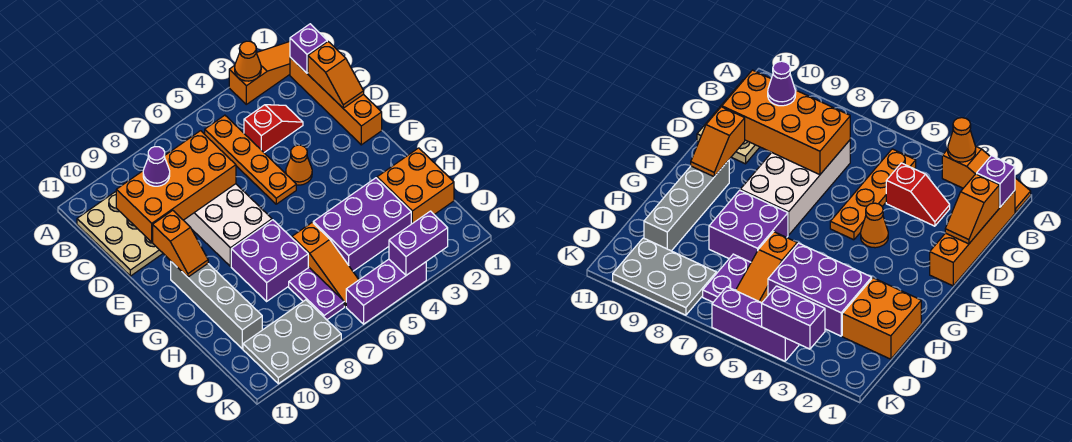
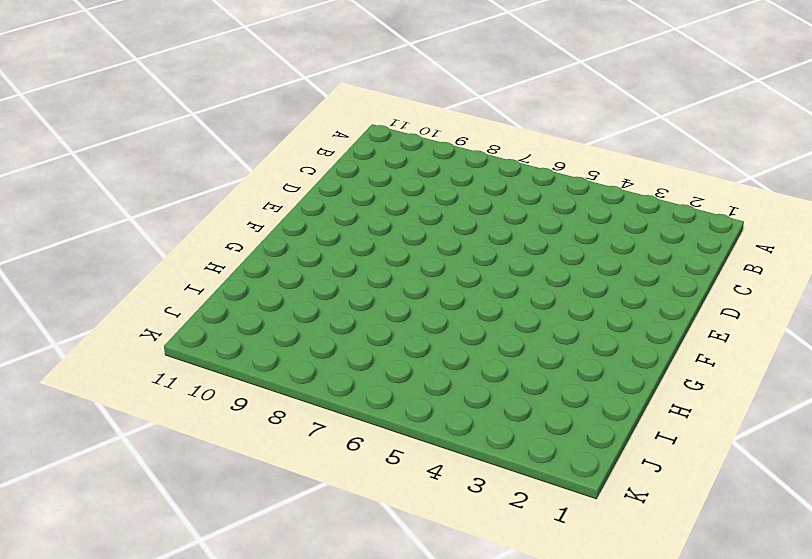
none -> orange slope A1:A3 level 1 top 3
none -> orange brick B1:E1 level 1
none -> orange plate B5:E5 level 1

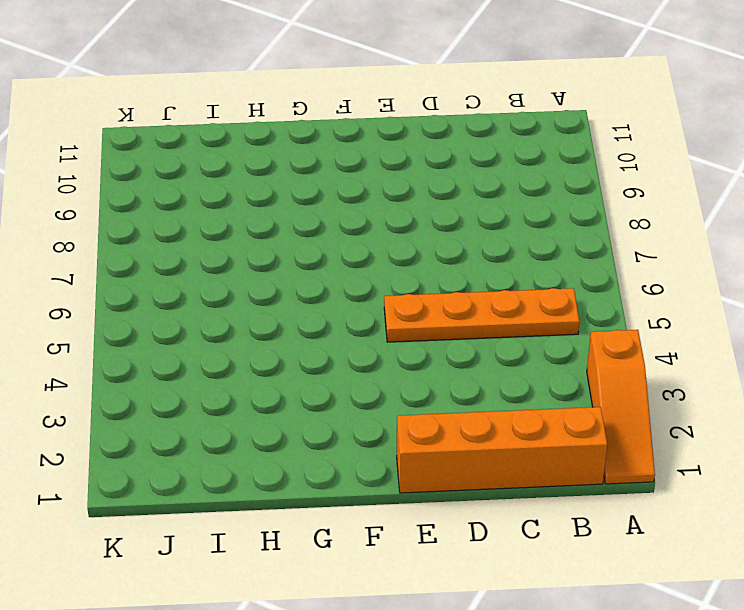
none -> tan plate B10:D11 level 1
none -> red slope C3:C4 level 1 top 4
none -> white brick C7:F8 level 1

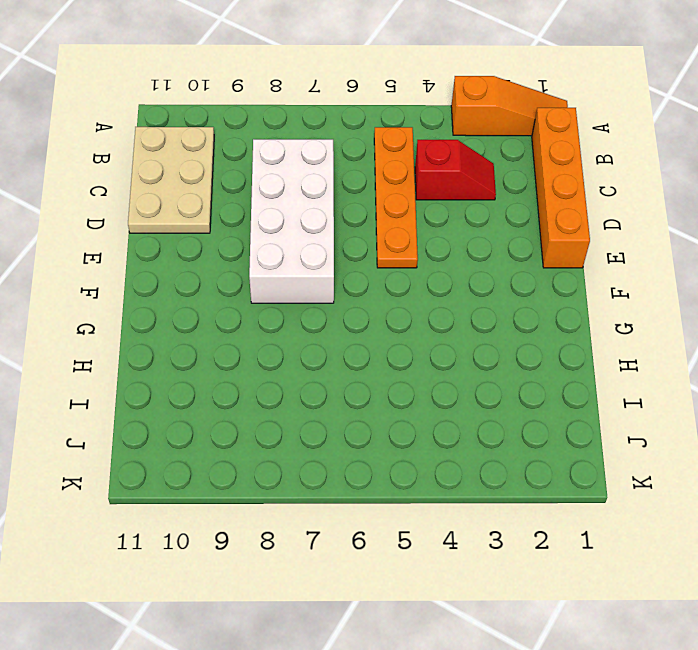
none -> orange cone E4 level 1
none -> grey brick F10:I10 level 1
none -> purple brick G7:H8 level 1

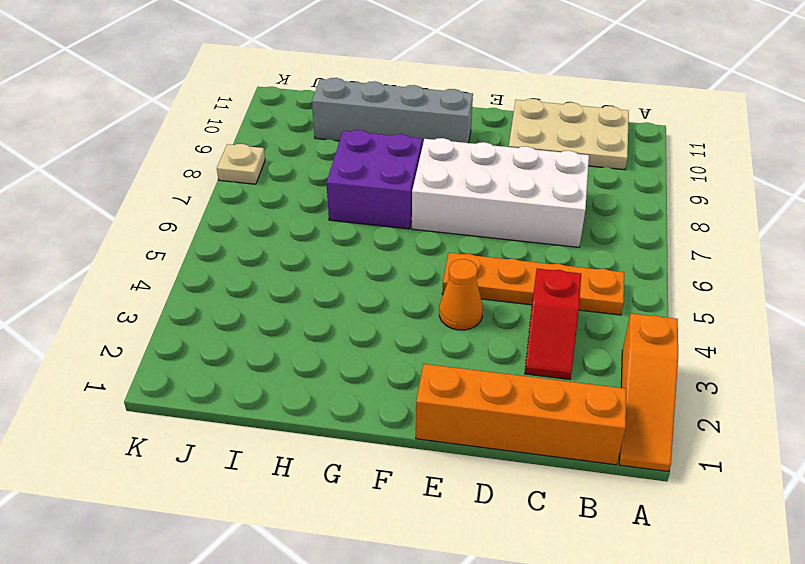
tan plate K8 level 1 -> grey plate J8:K10 level 1
none -> orange brick H1:I2 level 1
none -> purple brick H3:I5 level 1
none -> orange slope H6:J6 level 1 top H

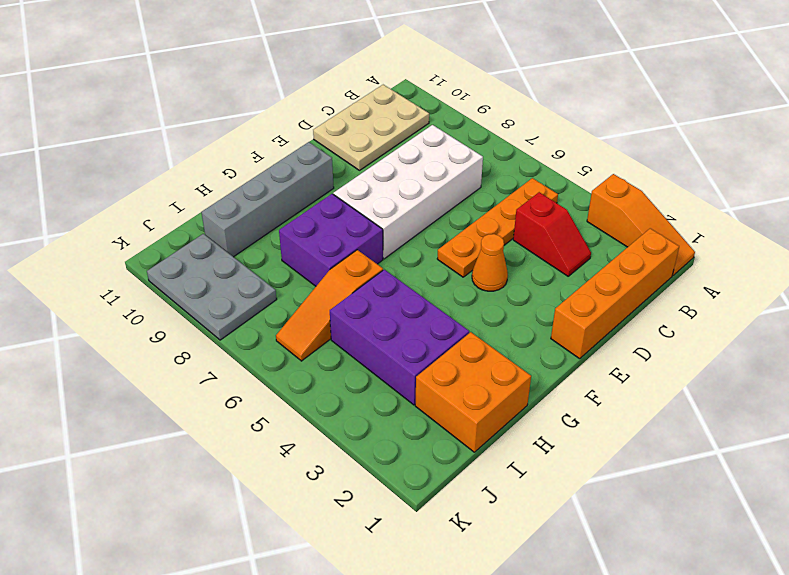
none -> purple plate I7:J7 level 1
none -> purple brick K4:K6 level 1
none -> orange cone A3 level 2

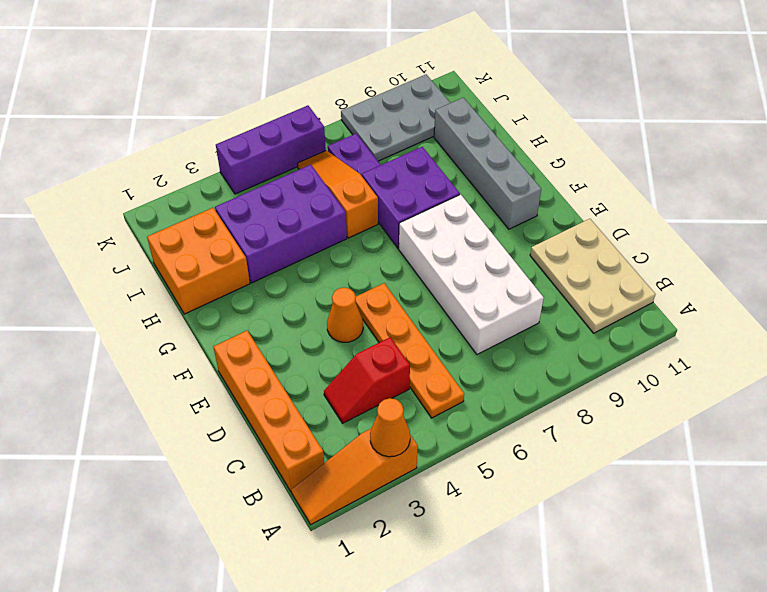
none -> purple brick B1 level 2
none -> orange slope C1:D1 level 2 top C
none -> orange brick C7:D10 level 2

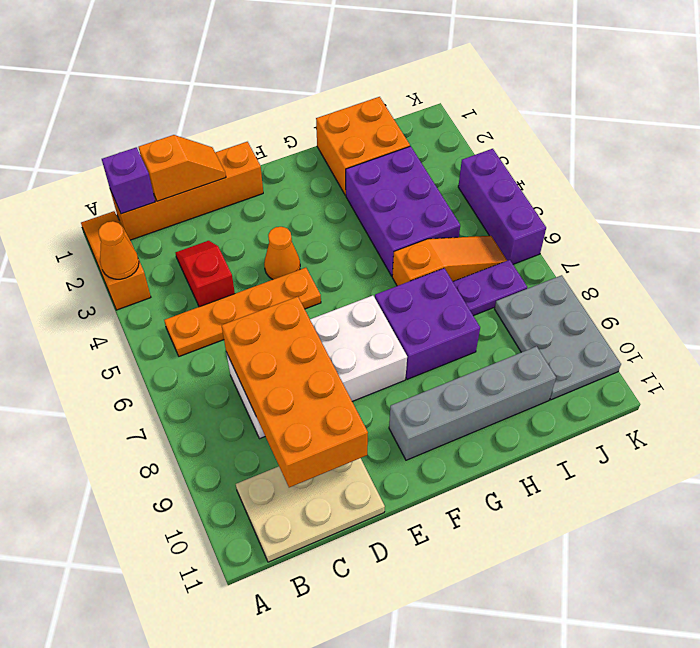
none -> orange slope E10:F10 level 2 top E
none -> purple brick K3:K4 level 2
none -> purple cone C9 level 3

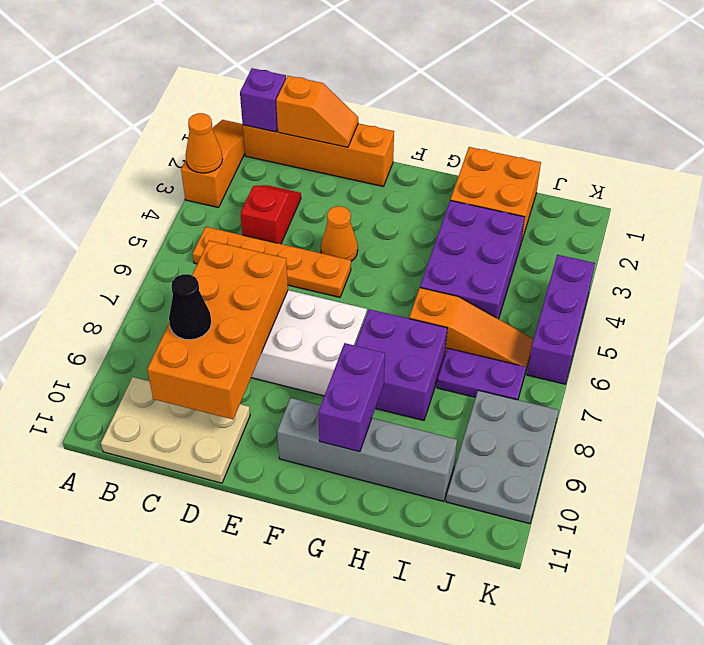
black cone C9 level 3 -> purple cone C9 level 3
purple brick G9:G10 level 2 -> purple brick K3:K4 level 2
none -> orange slope E10:F10 level 2 top E

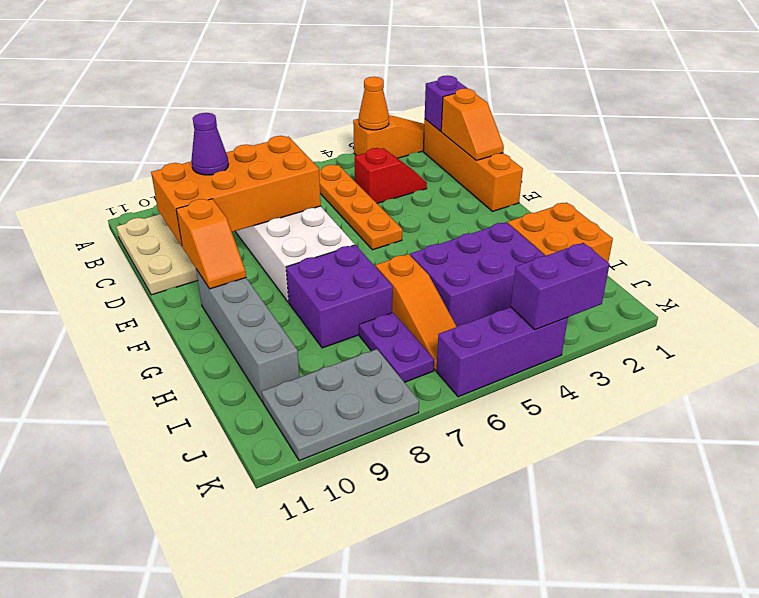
none -> orange cone E4 level 1

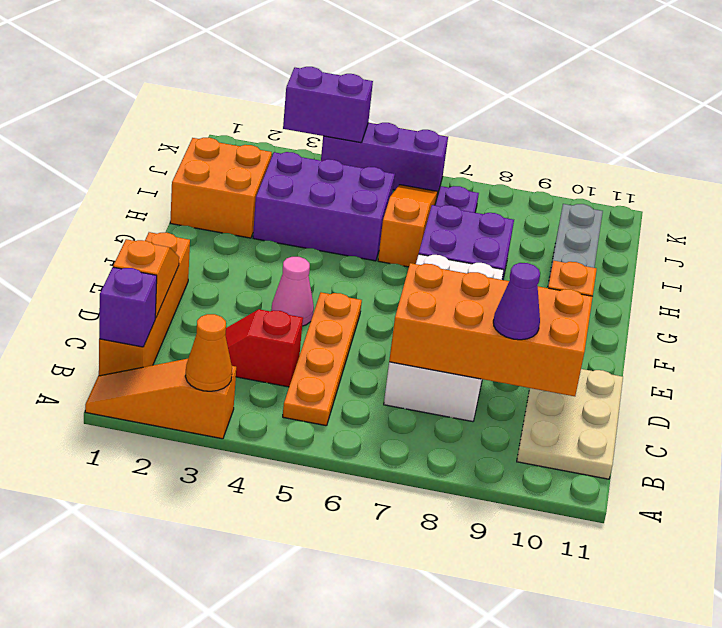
pink cone E4 level 1 -> orange cone E4 level 1
none -> grey plate J8:K10 level 1

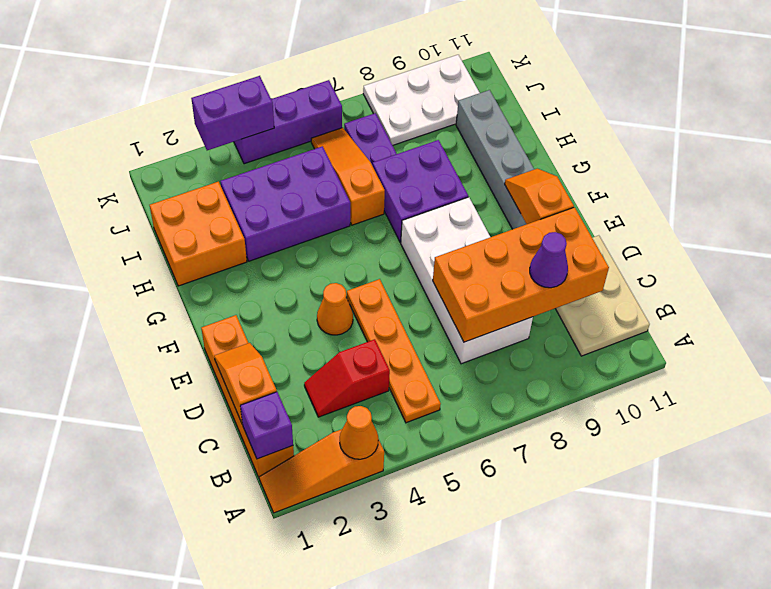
white plate J8:K10 level 1 -> grey plate J8:K10 level 1

